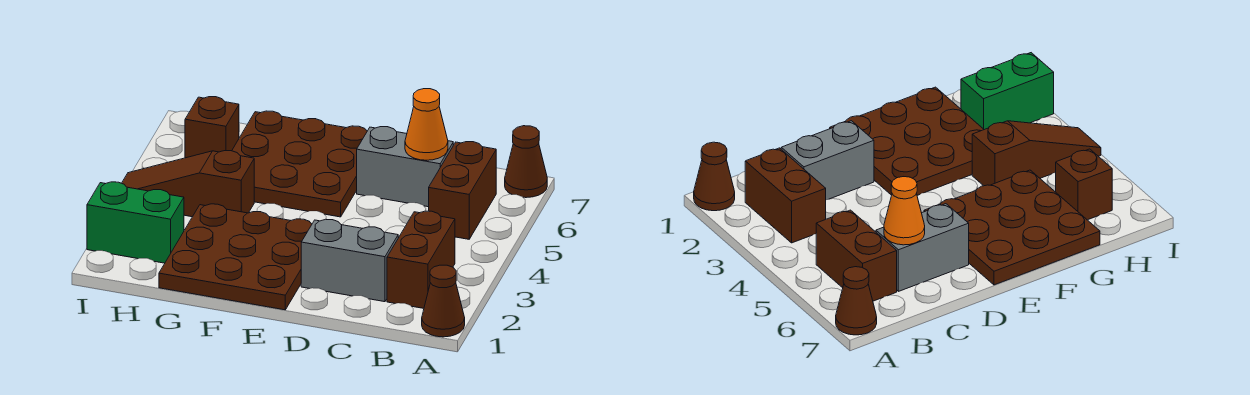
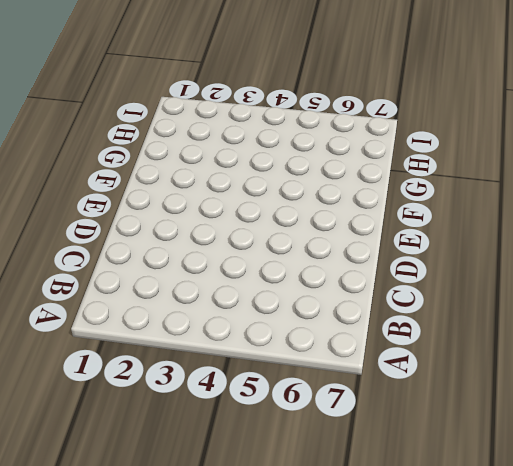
none -> brown cone A1 level 1
none -> brown cone A7 level 1
none -> brown brick B2:B3 level 1

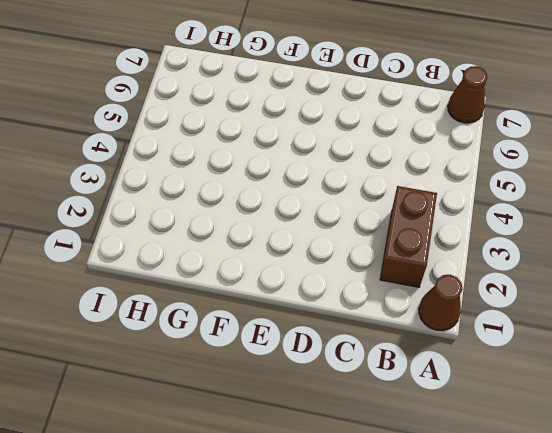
none -> brown brick B5:B6 level 1
none -> grey brick C2:D2 level 1
none -> grey brick C6:D6 level 1

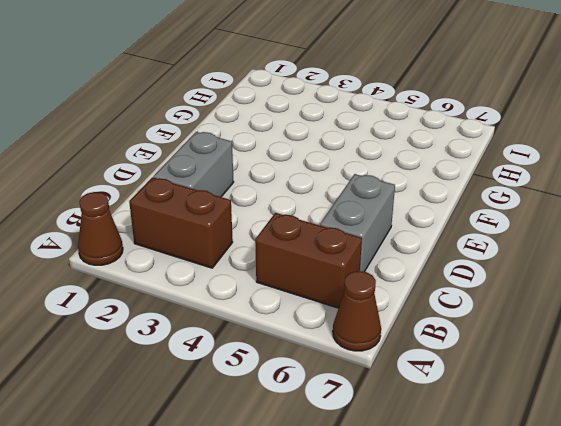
none -> brown plate E1:G3 level 1
none -> brown plate E5:G7 level 1
none -> brown slope G4:I4 level 1 top G

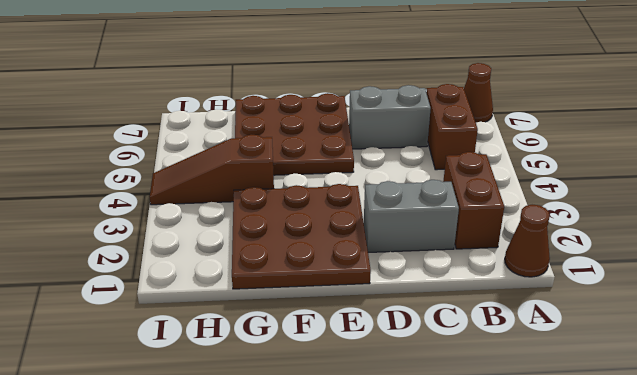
none -> green brick H2:I2 level 1
none -> brown brick H6 level 1
none -> orange cone C6 level 2

